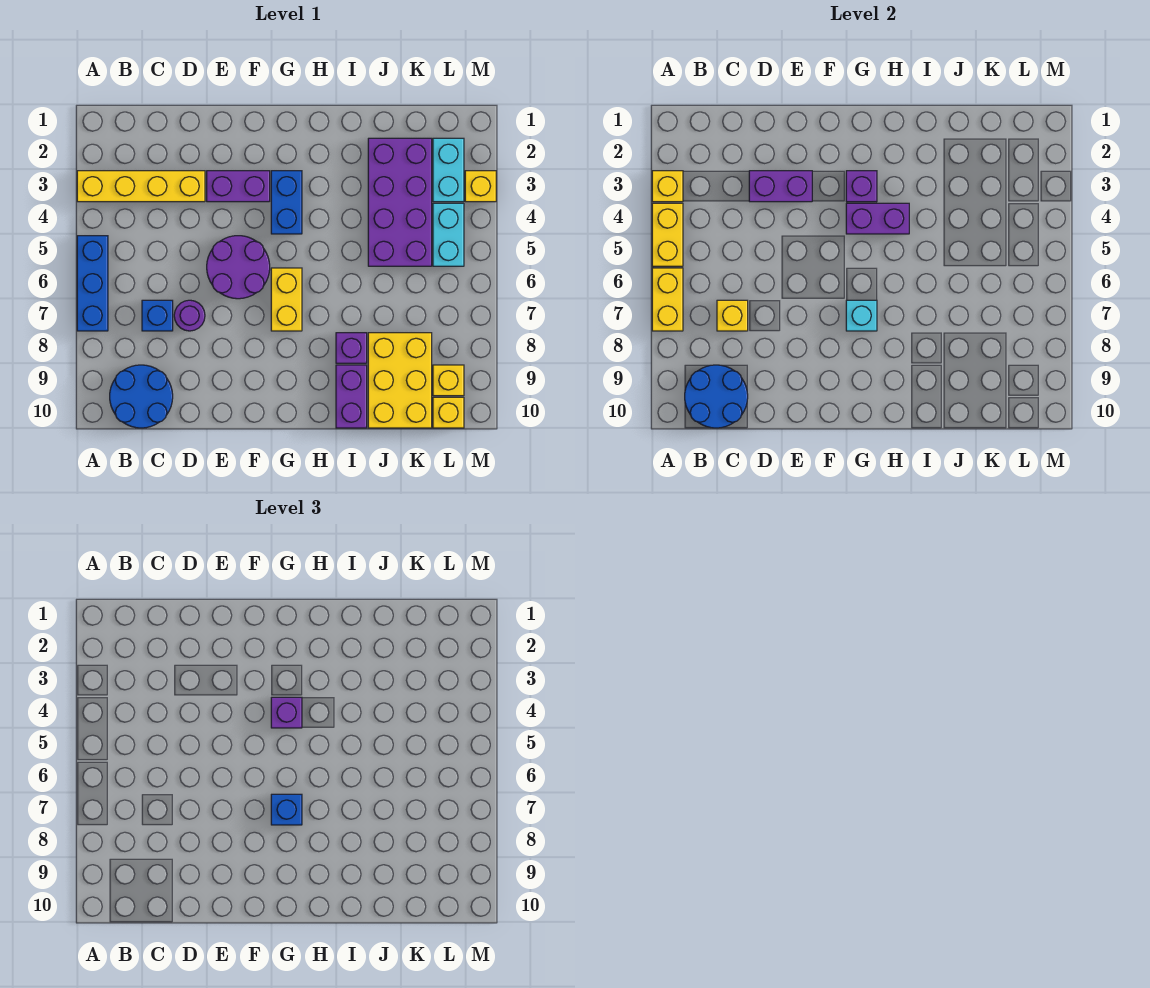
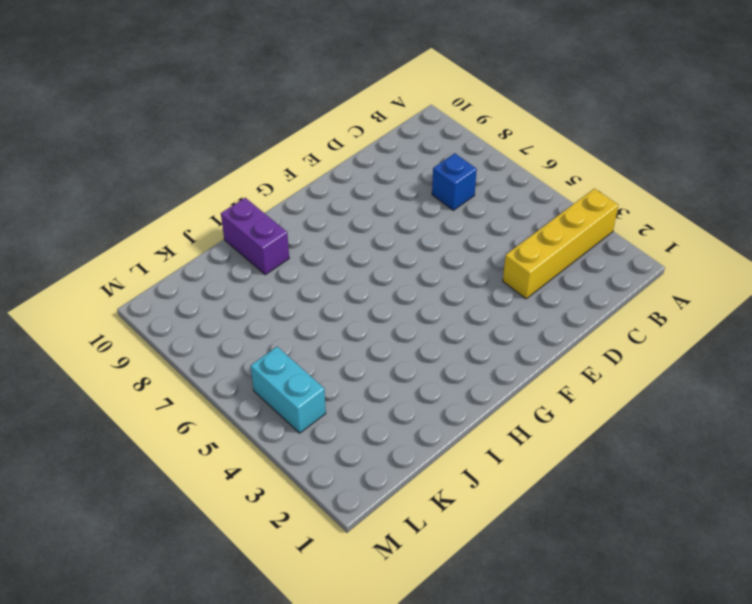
none -> blue brick A5:A7 level 1
none -> blue round brick B9:C10 level 1
none -> purple round brick D7 level 1

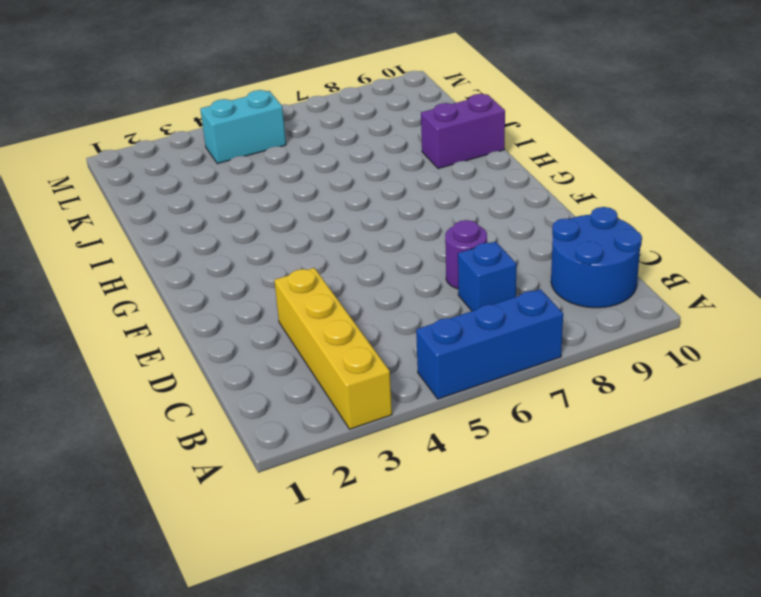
none -> purple brick E3:F3 level 1
none -> purple round brick E5:F6 level 1
none -> blue brick G3:G4 level 1

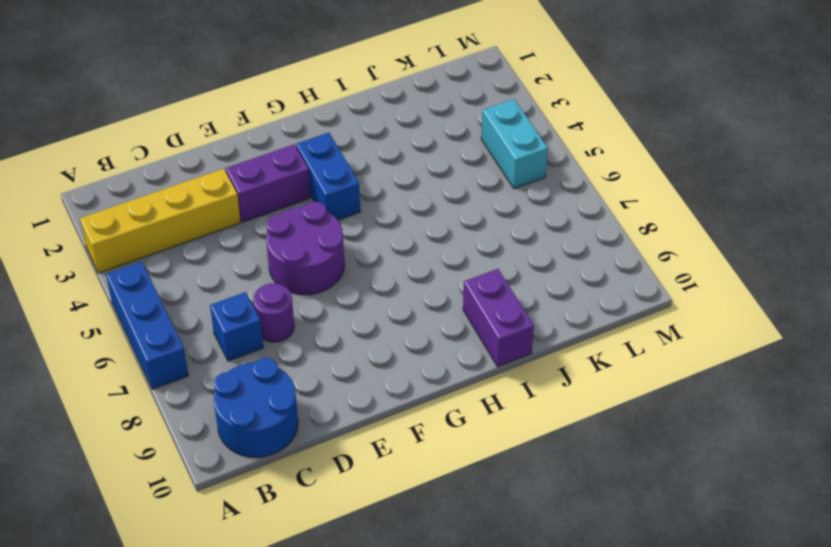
none -> yellow brick G6:G7 level 1
none -> purple brick I8 level 1
none -> purple brick J2:K5 level 1

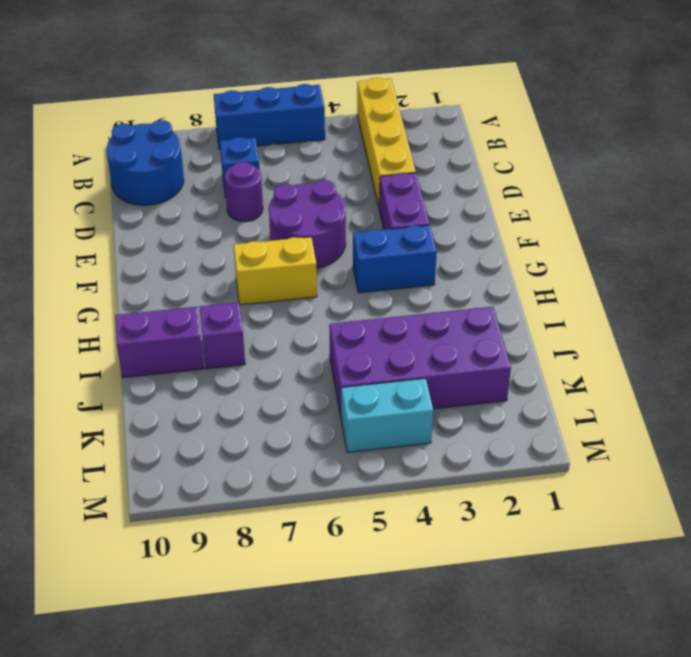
none -> yellow brick J8:K10 level 1
none -> cyan brick L2:L3 level 1
none -> yellow brick L9 level 1

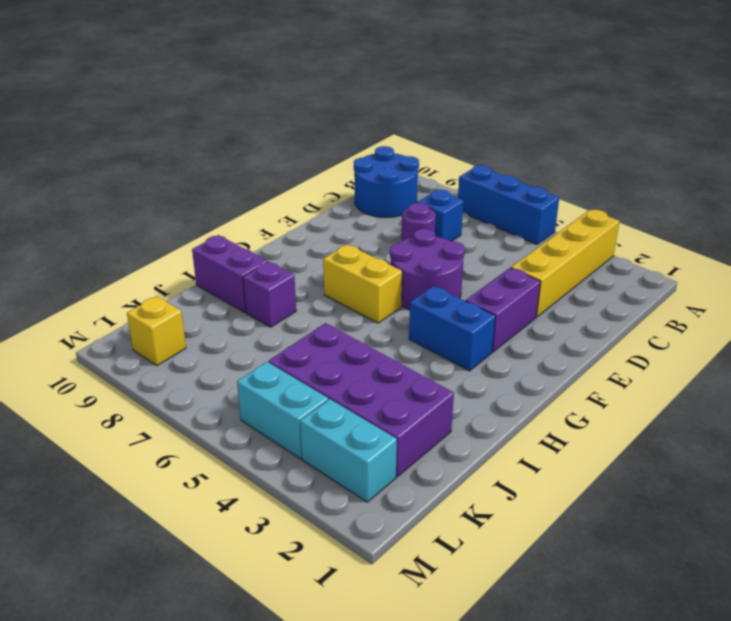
none -> yellow brick J8:K10 level 1
none -> yellow brick L10 level 1
none -> yellow brick M3 level 1

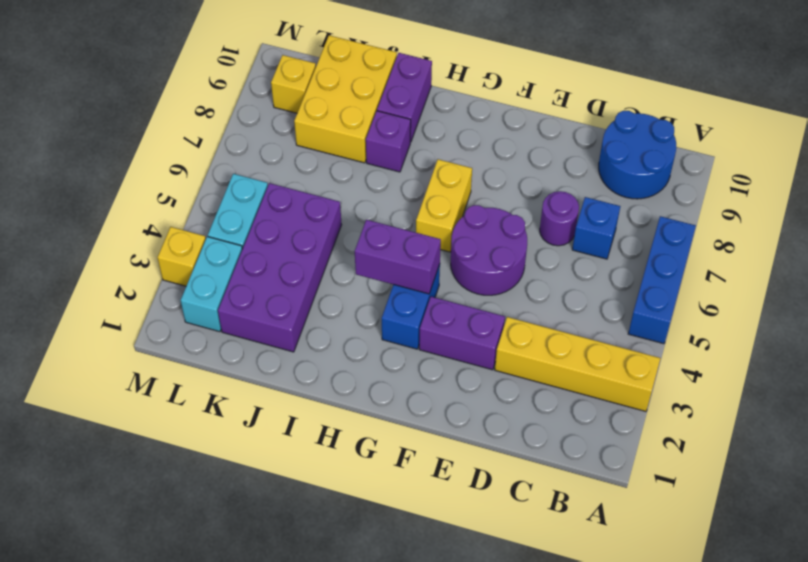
none -> yellow brick L10 level 1
none -> yellow brick A3 level 2
none -> yellow brick A4:A5 level 2

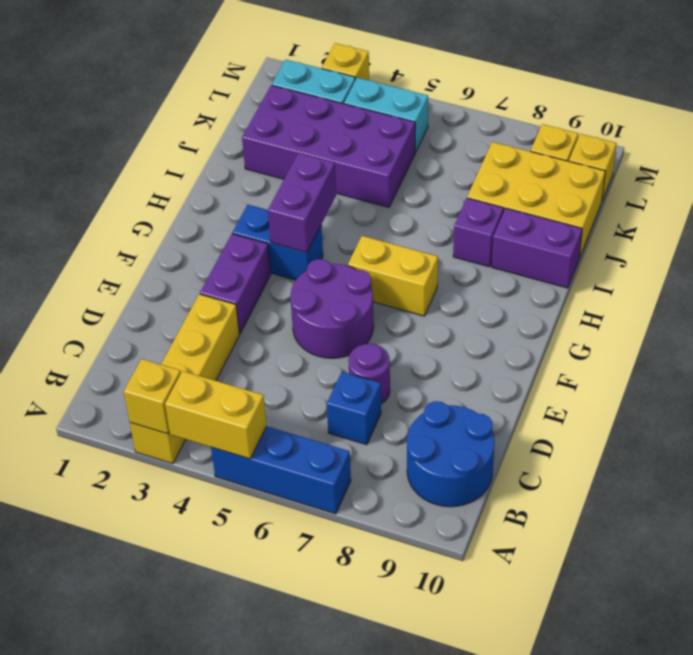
none -> yellow brick A6:A7 level 2
none -> blue round brick B9:C10 level 2
none -> yellow brick C7 level 2

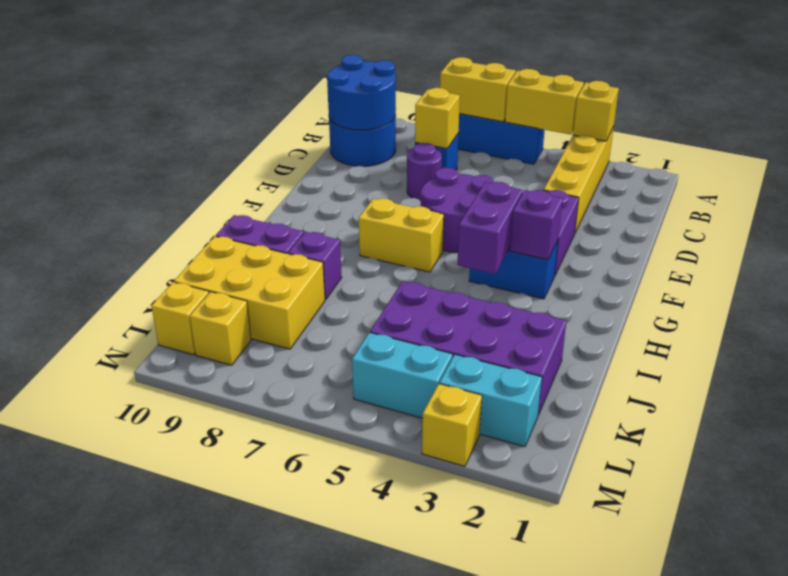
none -> purple brick D3:E3 level 2
none -> cyan brick G7 level 2
none -> purple brick G4 level 3

